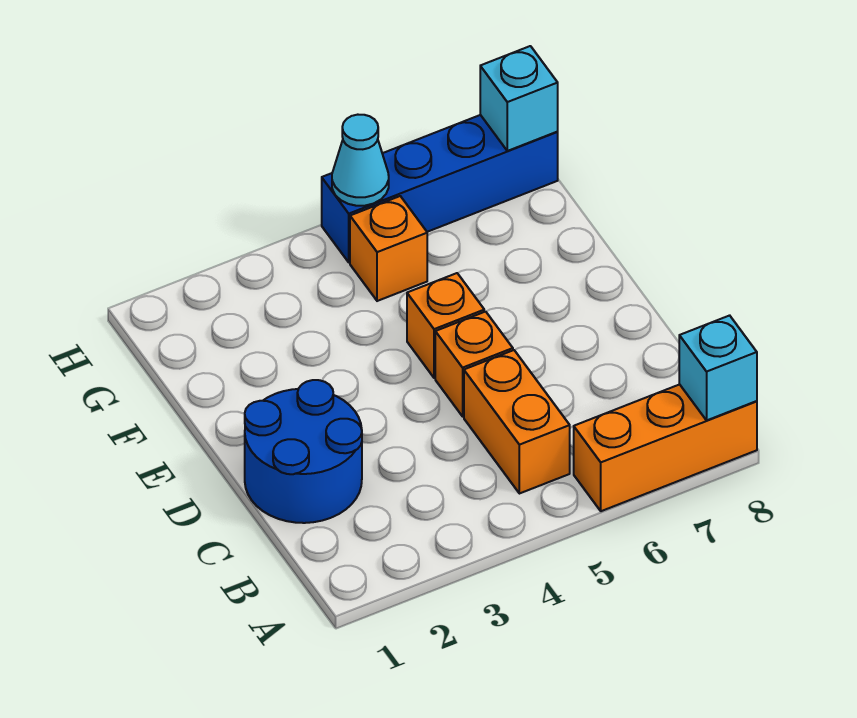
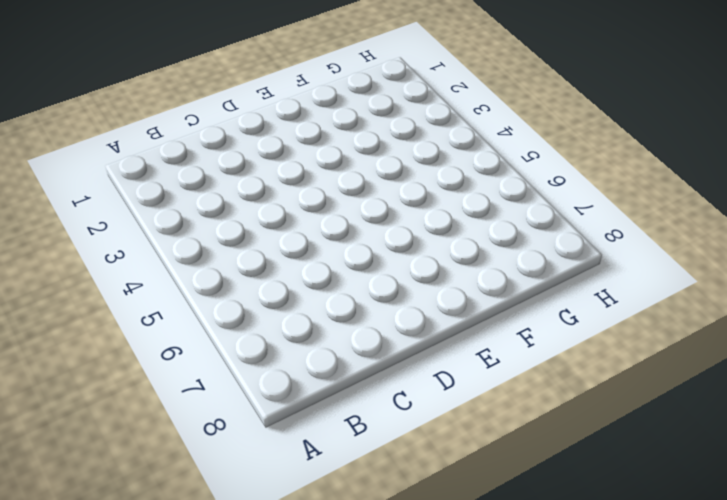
none -> orange brick A6:A8 level 1
none -> orange brick B5:C5 level 1

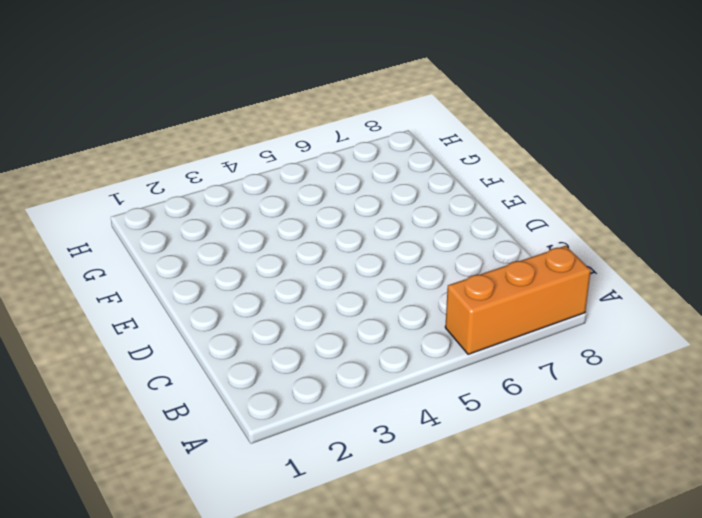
none -> orange brick B5:C5 level 1
none -> blue round brick C1:D2 level 1

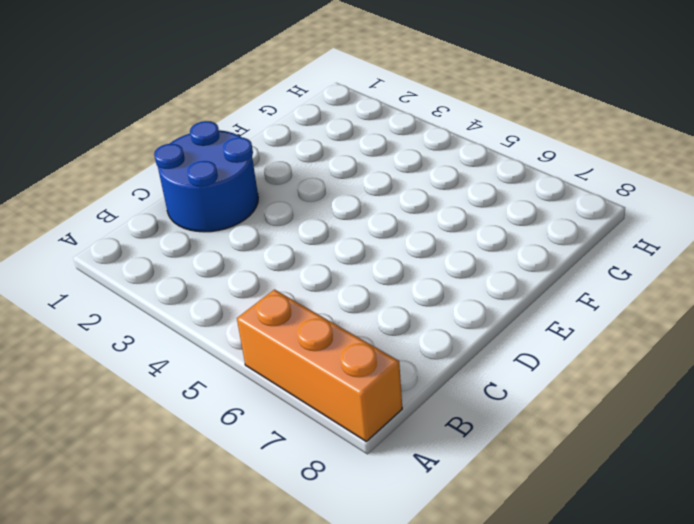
none -> orange brick B5:C5 level 1
none -> orange brick D5 level 1

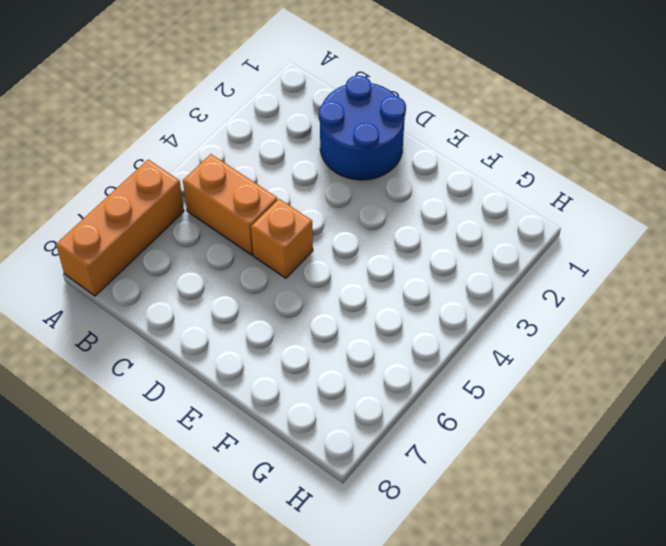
none -> orange brick E5 level 1
none -> orange brick G5 level 1

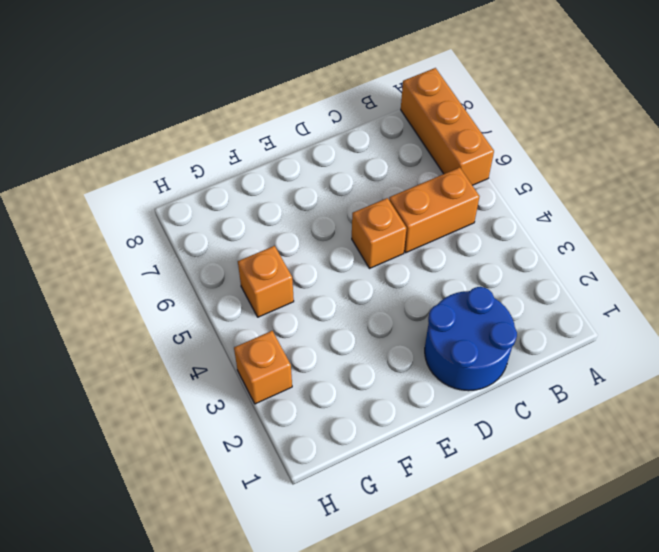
orange brick H3 level 1 -> orange brick E5 level 1
none -> blue brick H5:H8 level 1
none -> cyan brick A8 level 2

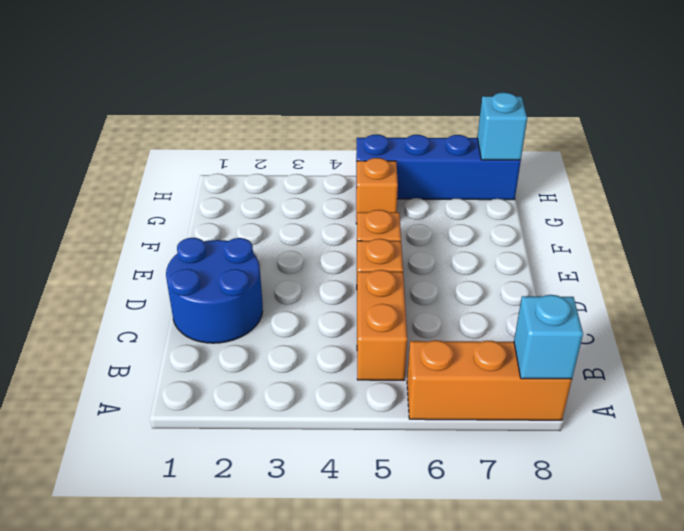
none -> cyan cone H5 level 2

